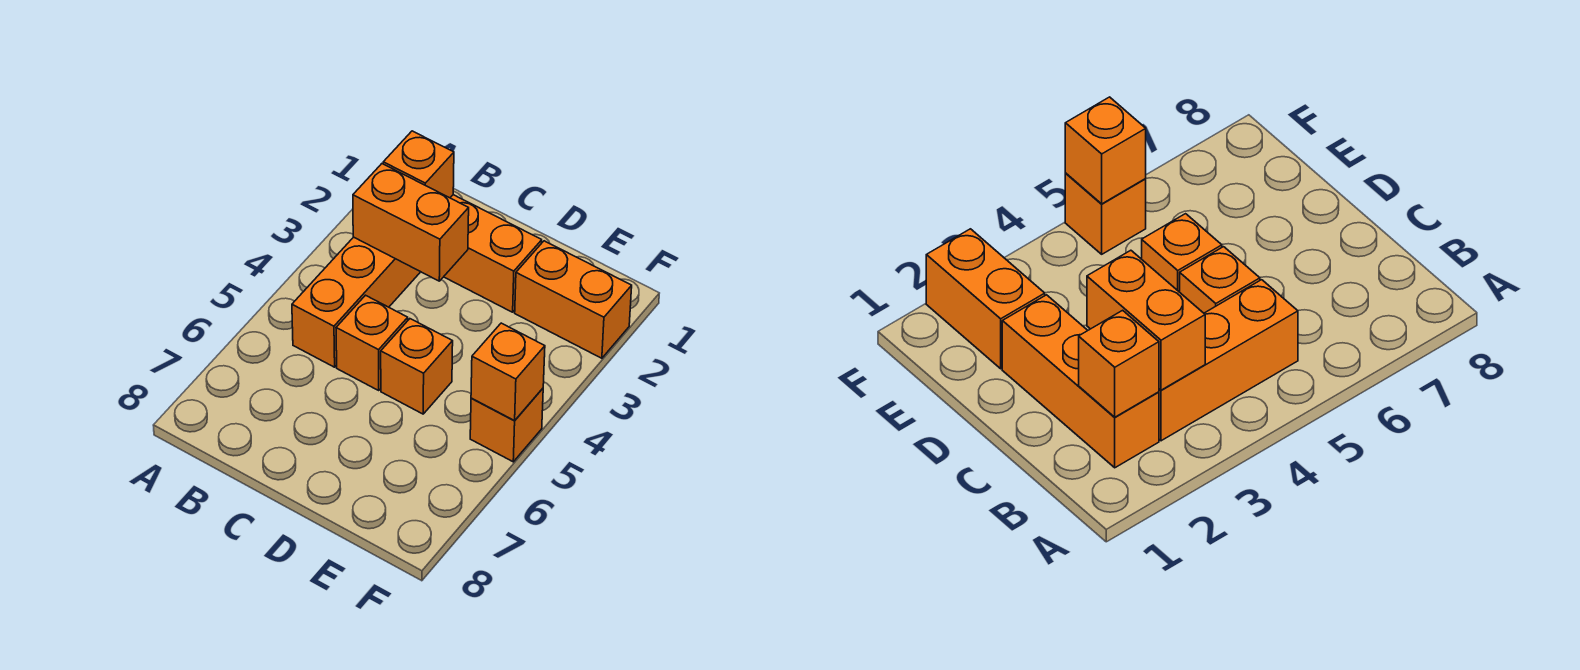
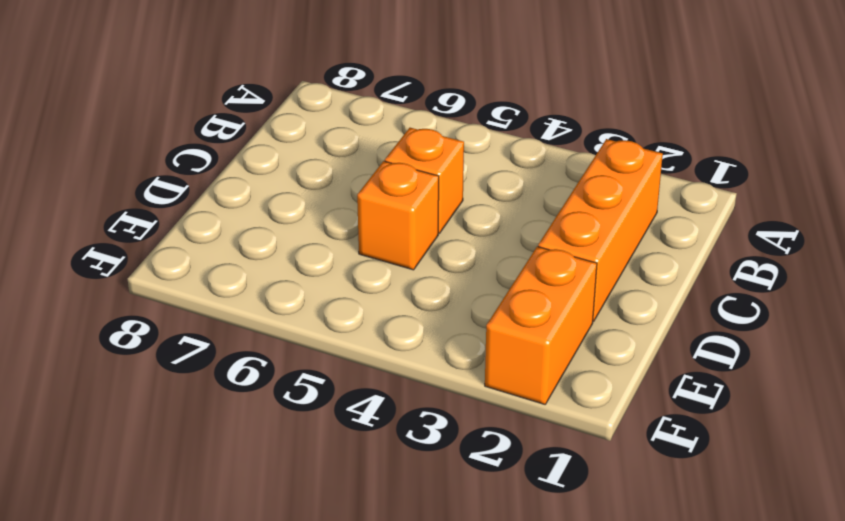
none -> orange brick B3:B5 level 1
none -> orange brick F5 level 1

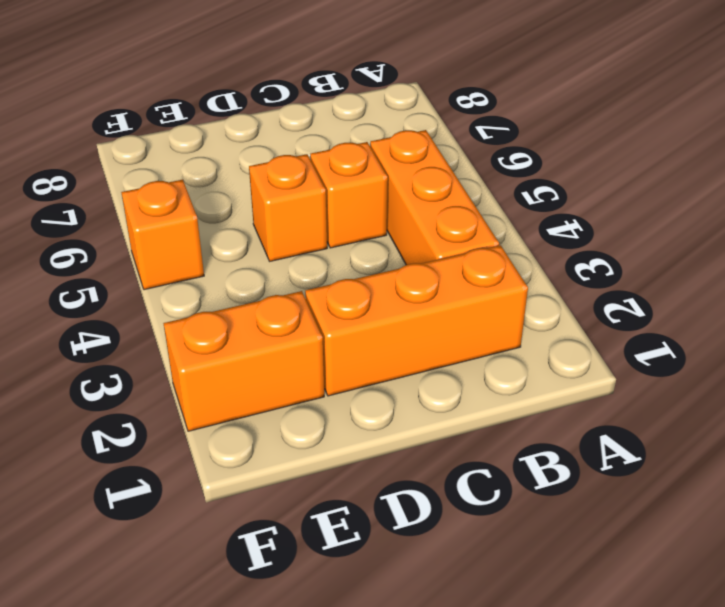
none -> orange brick B2 level 2
none -> orange brick B3:C3 level 2

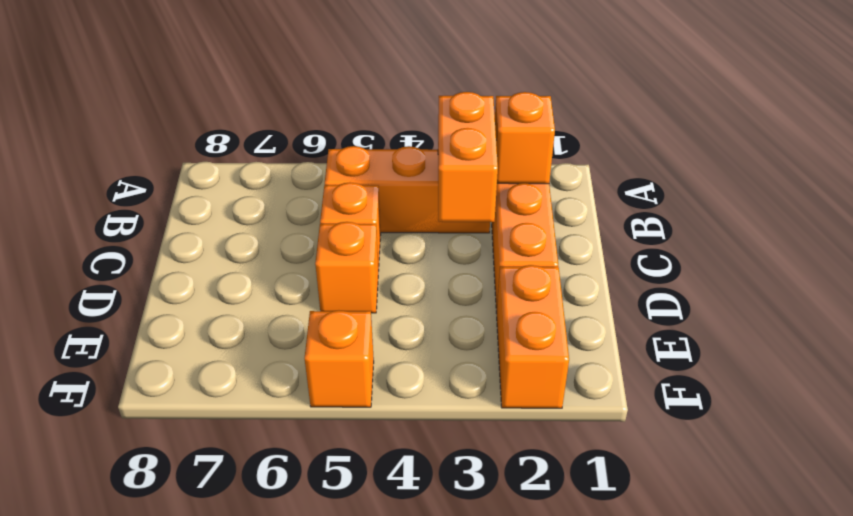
none -> orange brick F5 level 2

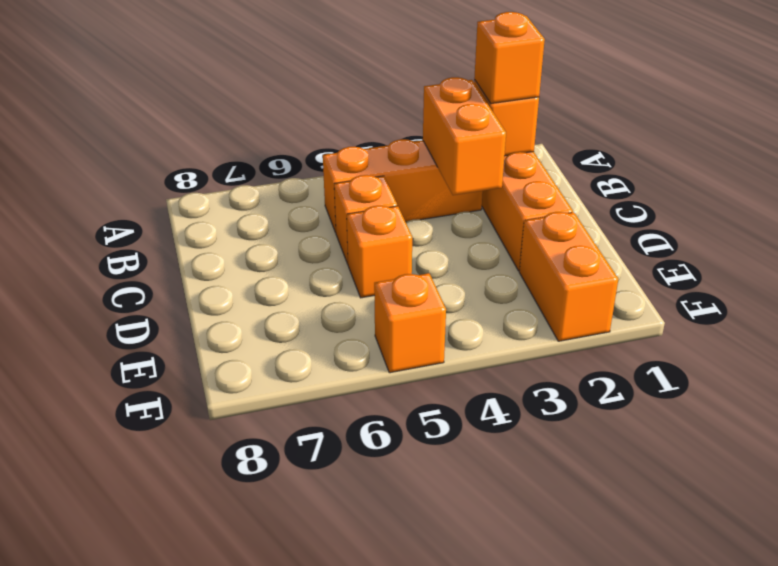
orange brick B2 level 3 -> orange brick F5 level 2

